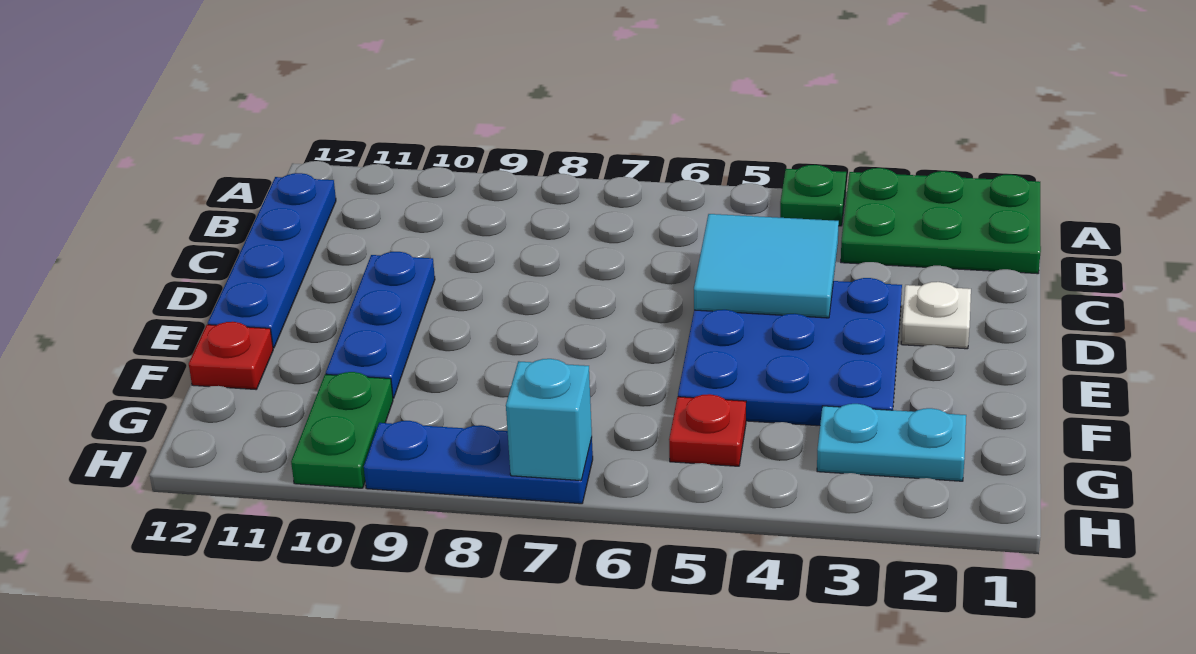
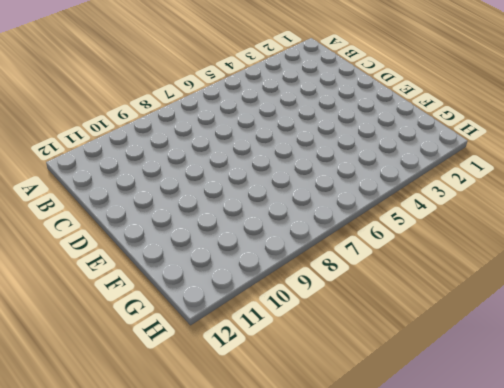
none -> green plate A1:B3 level 1
none -> green plate A4 level 1
none -> blue plate B12:E12 level 1

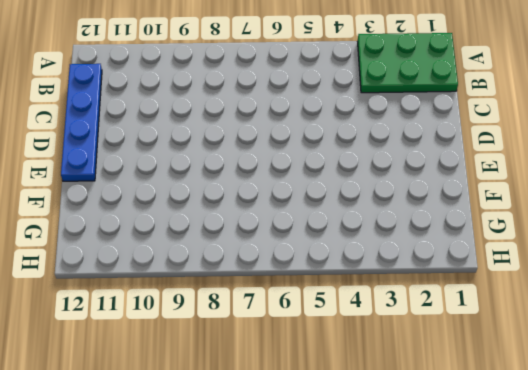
none -> green plate A4 level 1
none -> white plate D2 level 1
none -> blue plate D3:F5 level 1

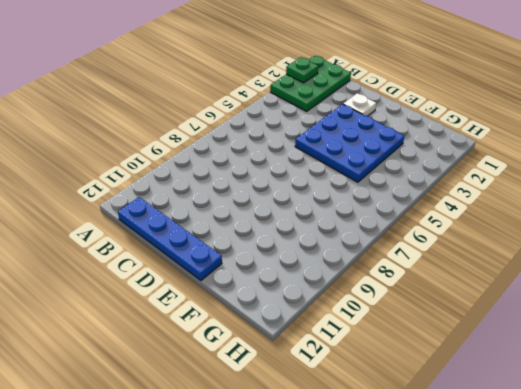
green plate A2 level 2 -> green plate A4 level 1
none -> blue plate D10:F10 level 1
none -> red plate F12 level 1
none -> cyan plate G2:G3 level 1

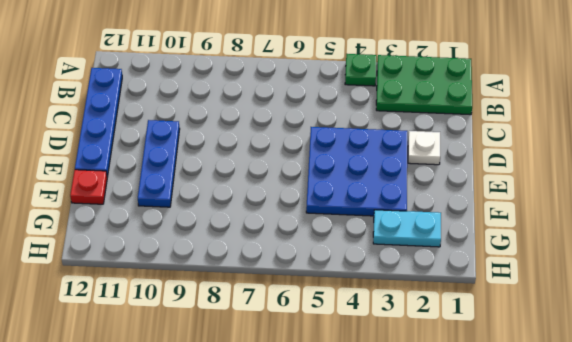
none -> red plate G5 level 1
none -> green plate G10:H10 level 1
none -> blue plate H7:H9 level 1

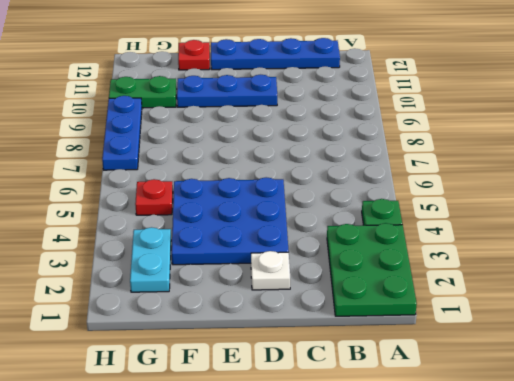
none -> cyan tile C4:D5 level 2
none -> cyan brick H7 level 2

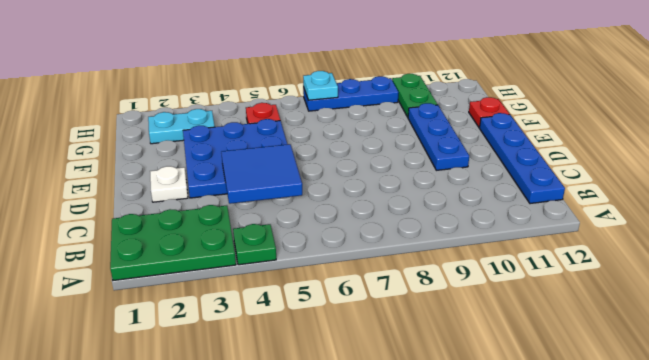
blue tile C4:D5 level 2 -> cyan tile C4:D5 level 2
cyan plate H7 level 2 -> cyan brick H7 level 2

